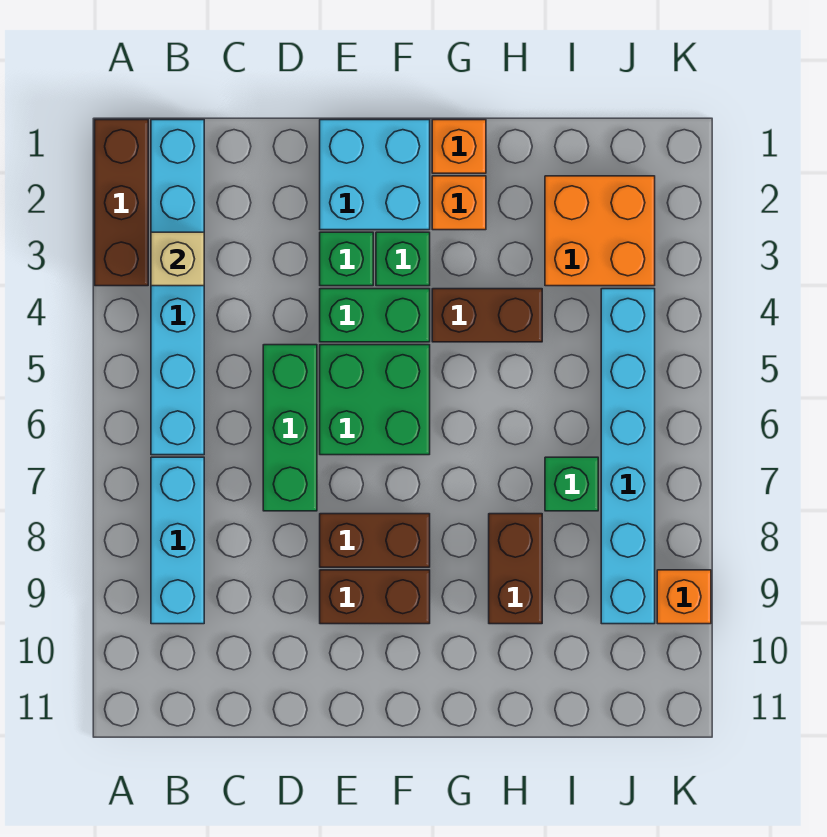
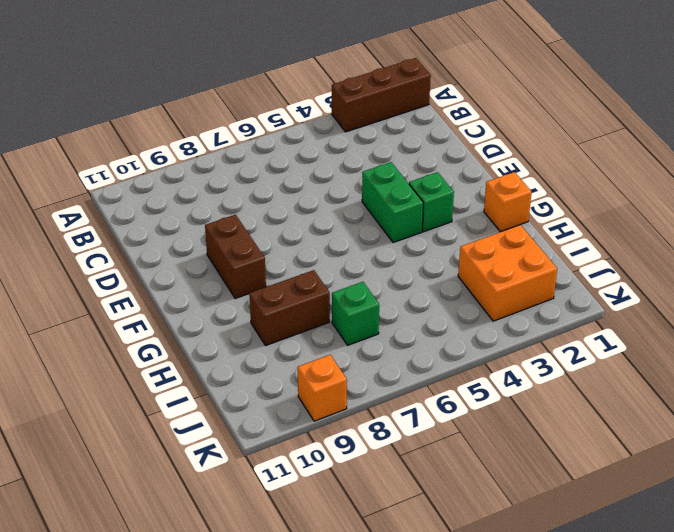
none -> cyan brick B1:B6 level 1
none -> cyan brick B7:B9 level 1
none -> green brick D5:D7 level 1

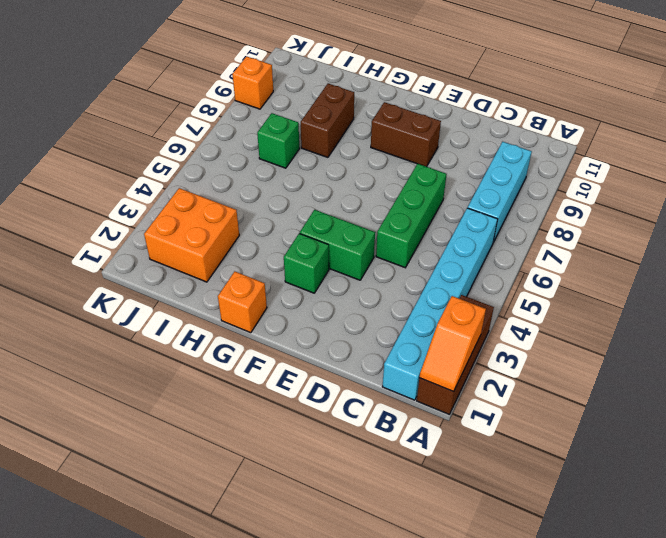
orange slope A1:A2 level 2 top 2 -> none
none -> cyan brick E1:F2 level 1
none -> green brick E3 level 1
none -> green brick E5:F6 level 1

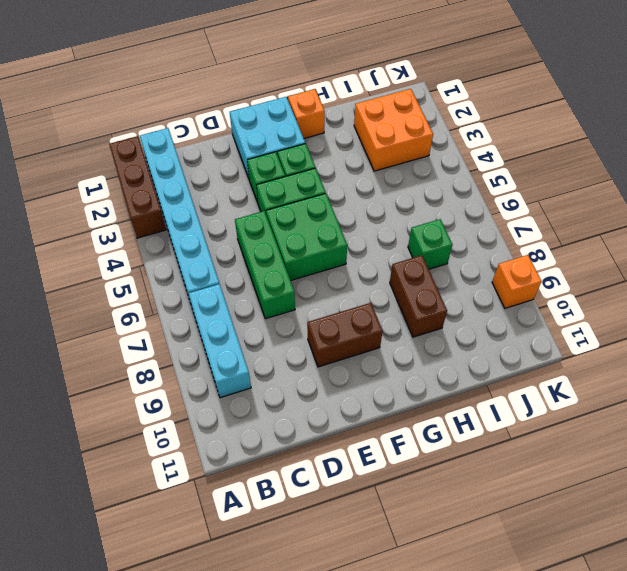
none -> brown brick E8:F8 level 1
none -> orange brick G2 level 1
none -> brown brick G4:H4 level 1

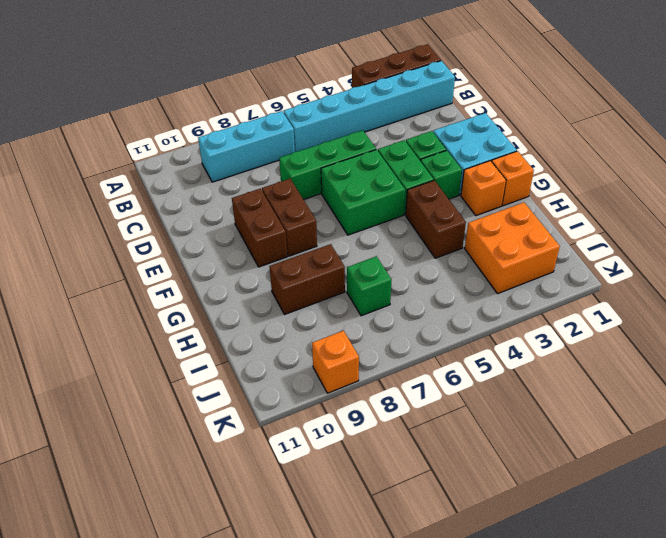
none -> cyan brick J4:J9 level 1
none -> tan brick B3 level 2

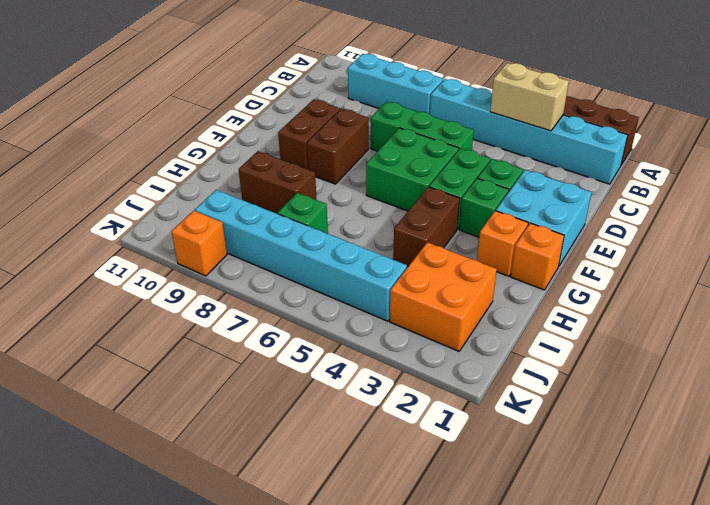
tan brick B3:B4 level 2 -> tan brick B3 level 2

